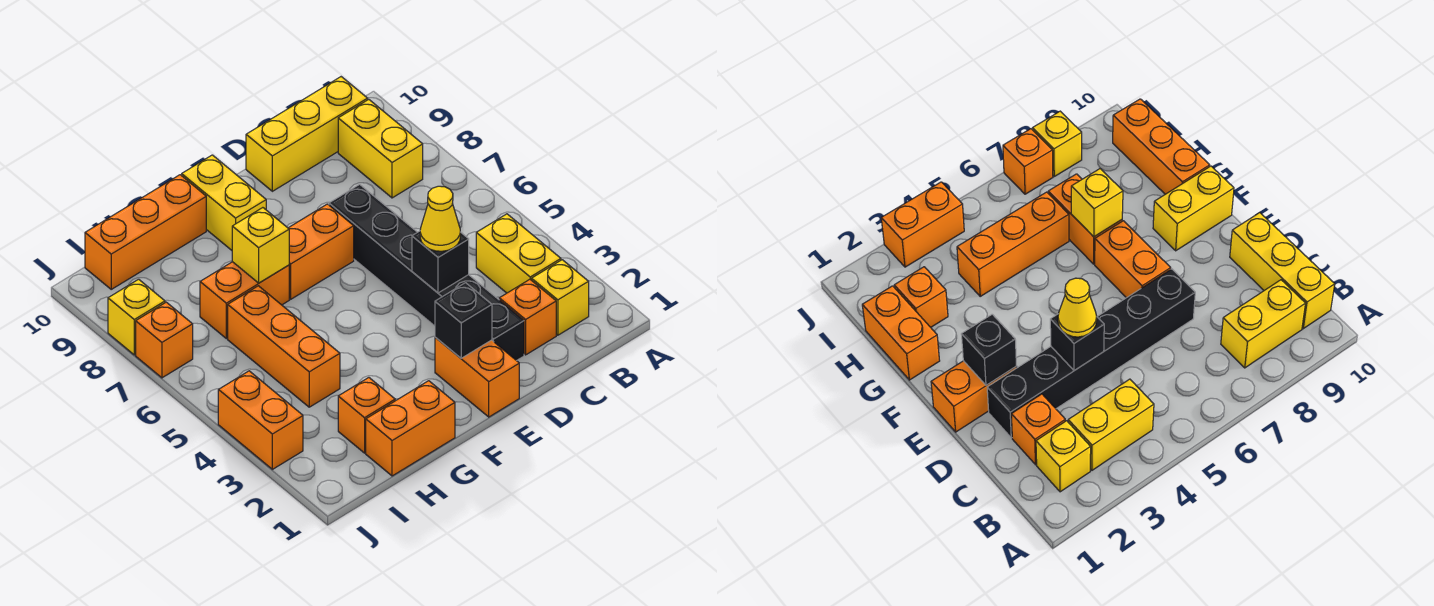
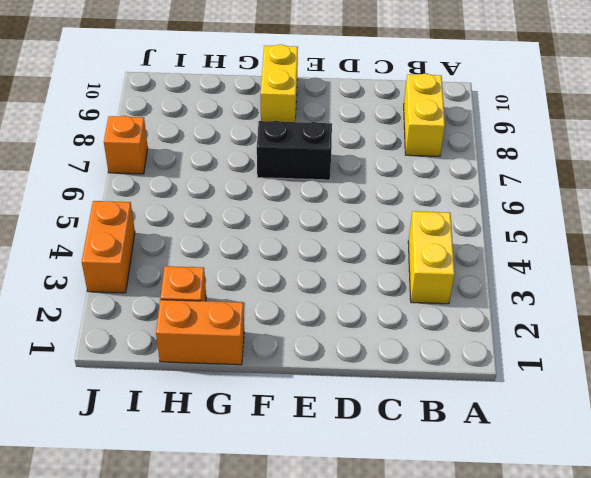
black brick E7:F7 level 1 -> orange brick E7:F7 level 1
none -> yellow brick B2 level 1
none -> yellow brick B10:D10 level 1
none -> orange brick C2 level 1

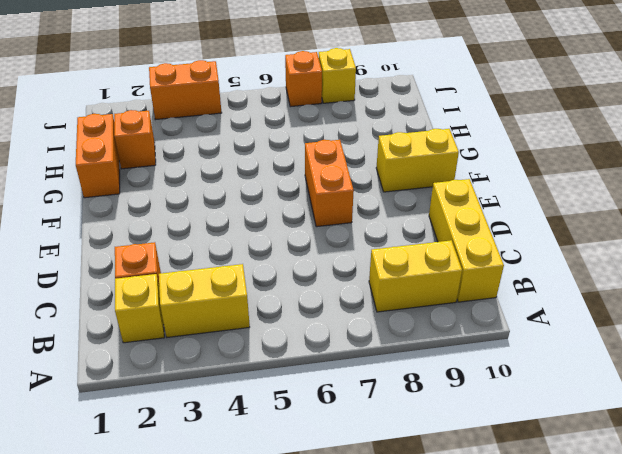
none -> black brick D2:D7 level 1
none -> orange brick E1:E2 level 1
none -> orange brick G7:H7 level 1

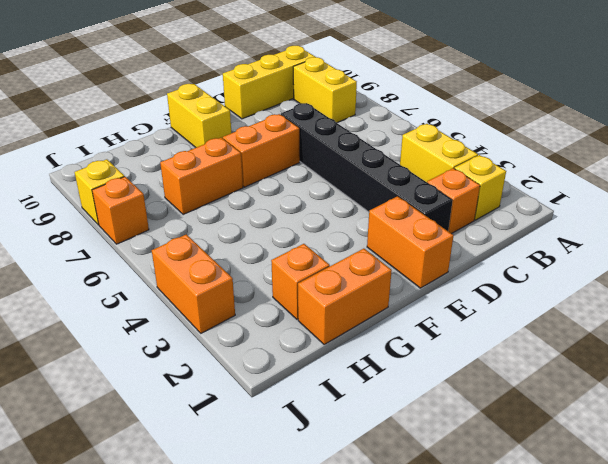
none -> orange brick G10:I10 level 1
none -> orange brick H4:H6 level 1
none -> black brick D4 level 2

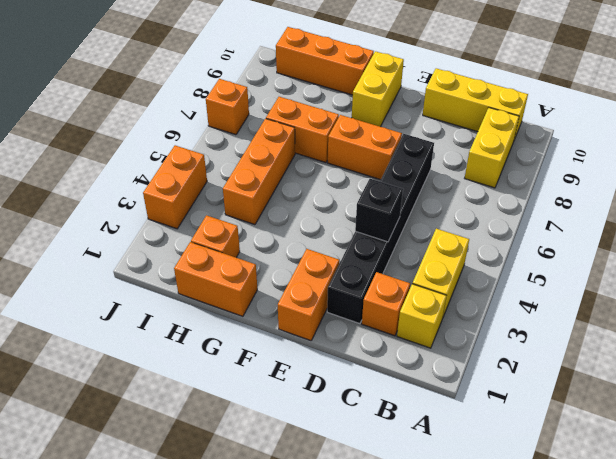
none -> yellow brick J8 level 1
none -> black brick E2 level 2
none -> yellow brick G7 level 2

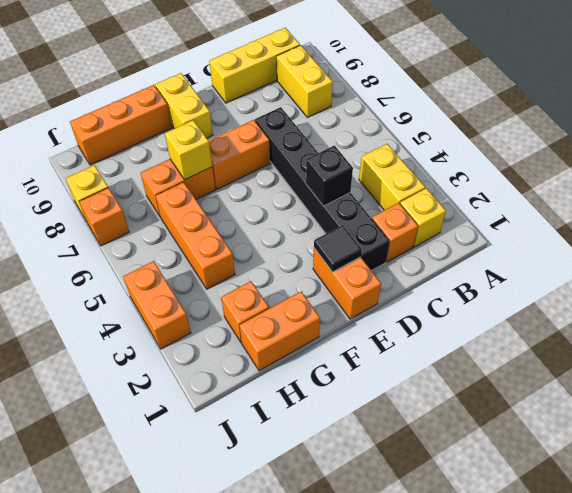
black tile E2 level 2 -> black brick E2 level 2
none -> yellow cone D4 level 3

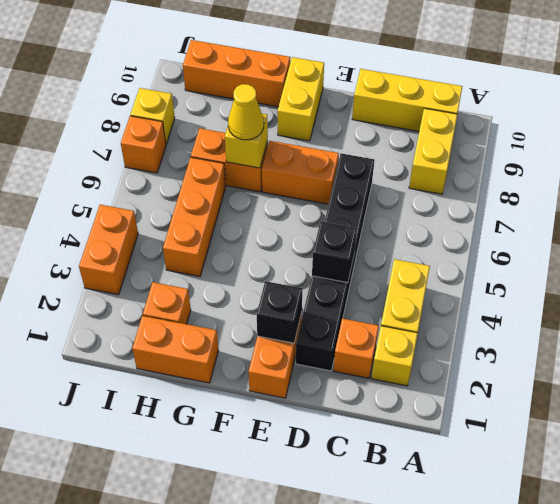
yellow cone G7 level 3 -> yellow cone D4 level 3

